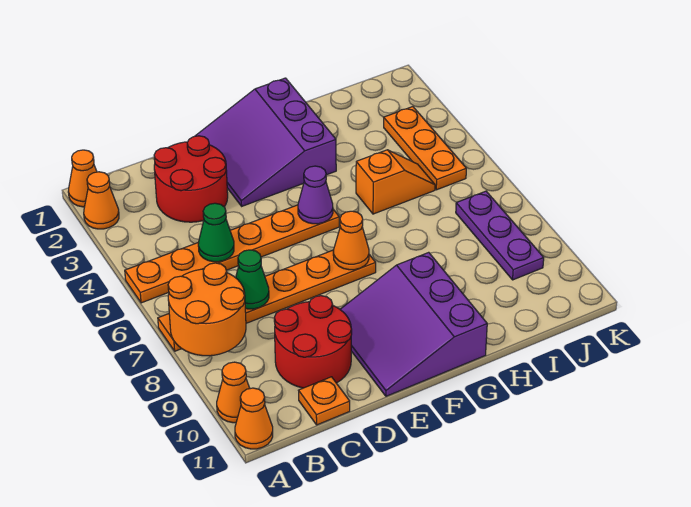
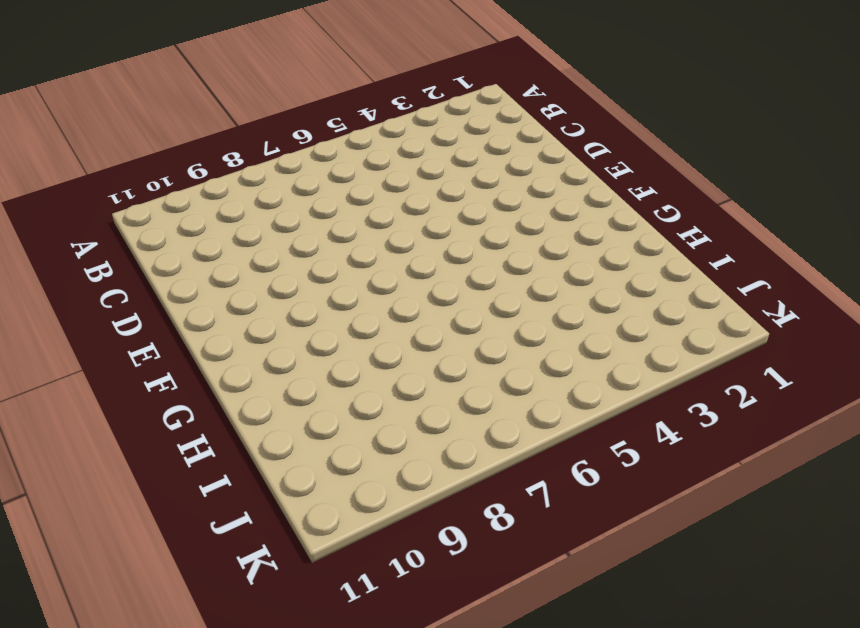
none -> orange cone A1 level 1
none -> orange cone A2 level 1
none -> orange plate A5:F5 level 1

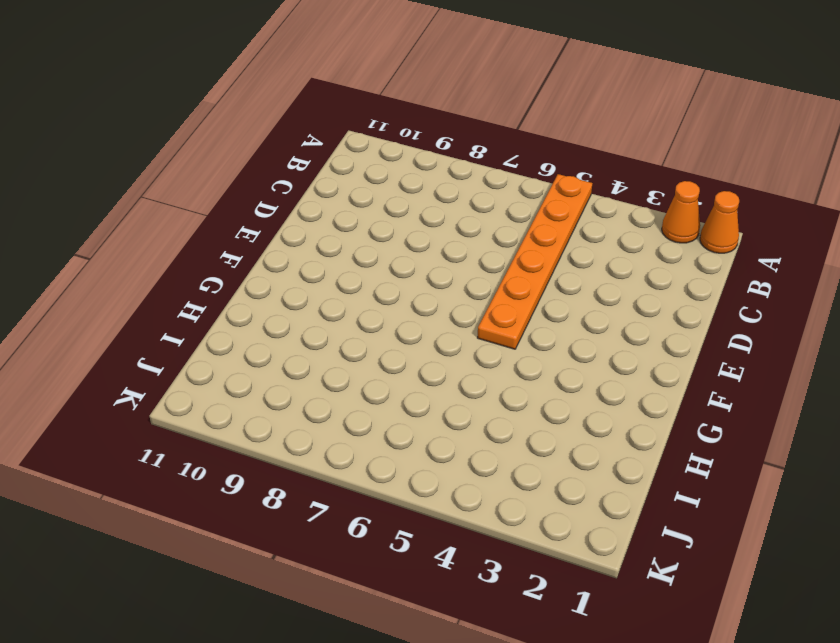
none -> orange plate A7:F7 level 1
none -> orange cone A10 level 1
none -> orange cone A11 level 1

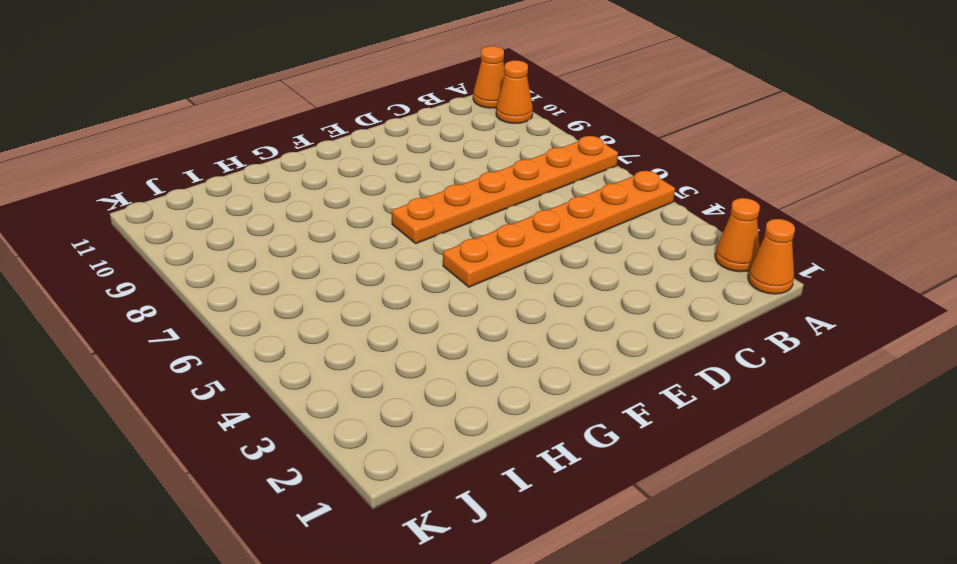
none -> red round brick C2:D3 level 1
none -> red round brick C9:D10 level 1
none -> orange plate C11 level 1

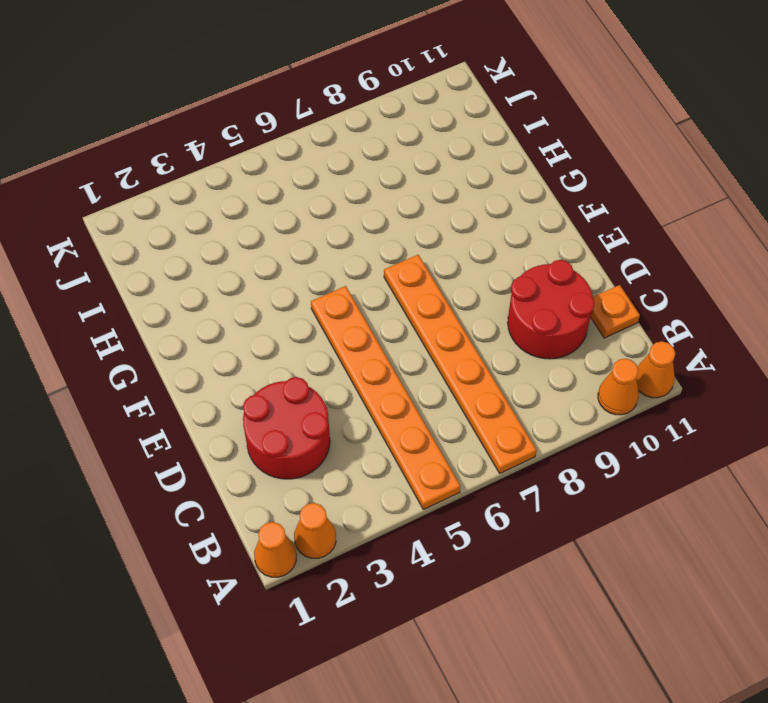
none -> purple slope E1:G3 level 1 top G
none -> purple slope E9:G11 level 1 top G
none -> orange slope H5:I5 level 1 top H

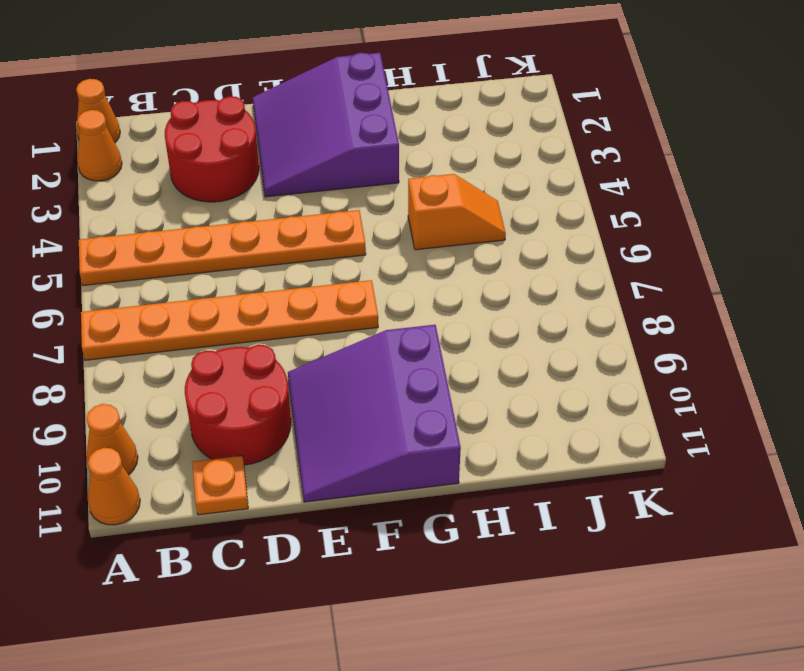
none -> orange plate J3:J5 level 1
none -> purple plate J7:J9 level 1
none -> orange round brick A7:B8 level 2

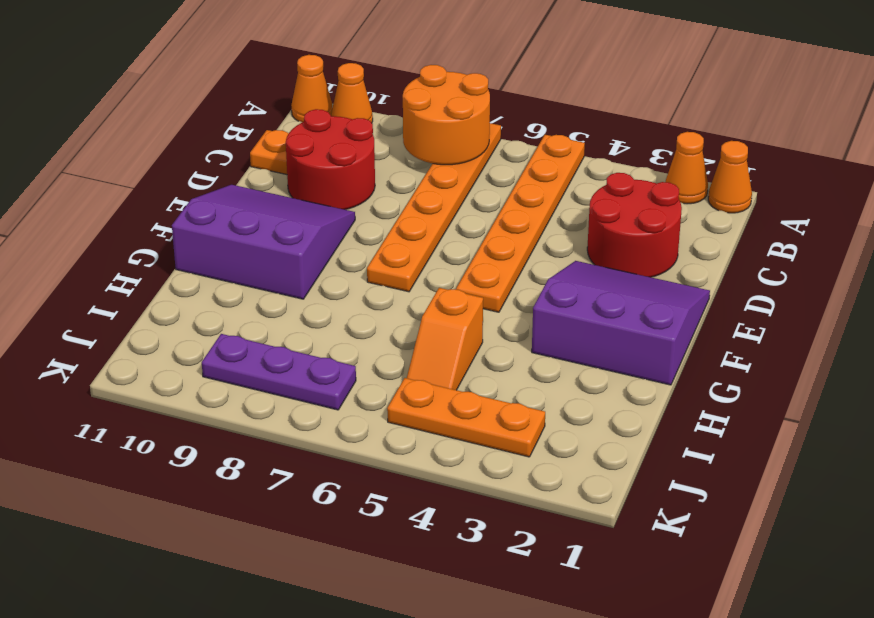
none -> green cone C5 level 2
none -> green cone C7 level 2
none -> purple cone F5 level 2

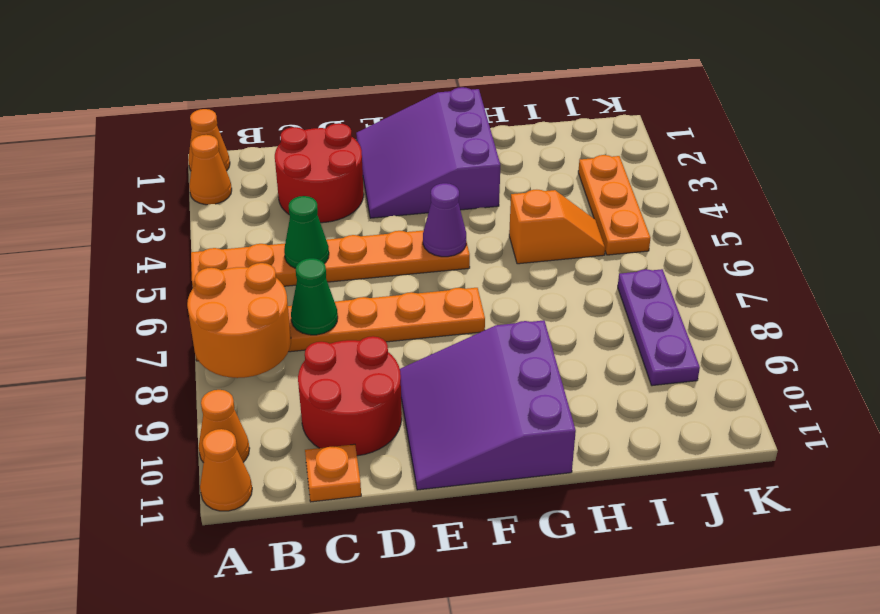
none -> orange cone F7 level 2

